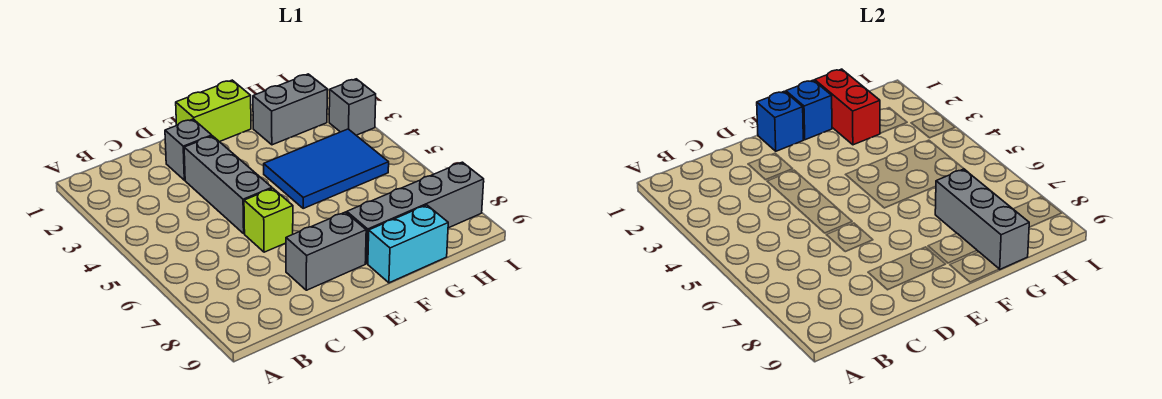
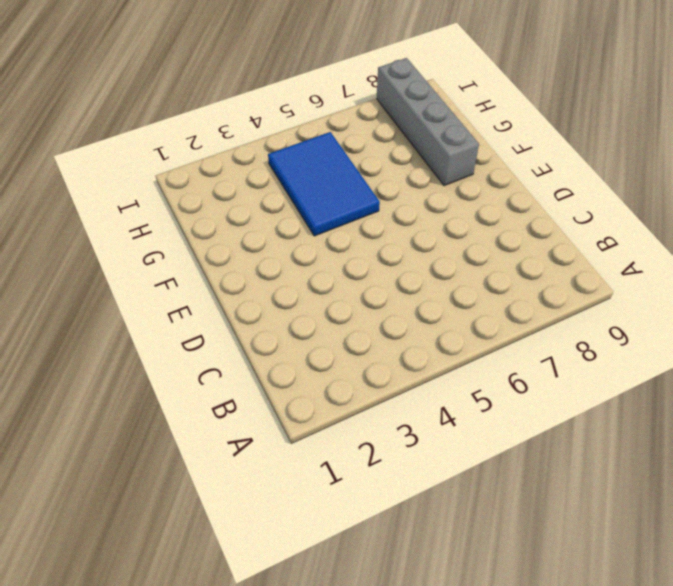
none -> grey brick D2 level 1
none -> grey brick D3:D5 level 1
none -> lime brick D6 level 1

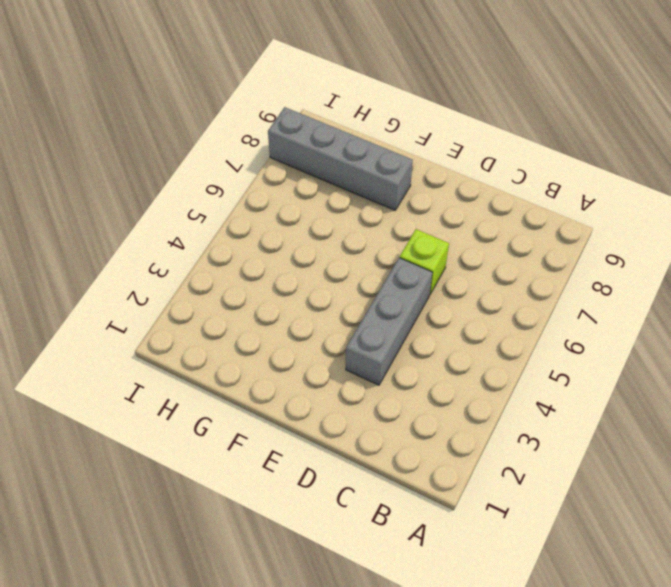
none -> grey brick D2 level 1
none -> grey brick D8:E8 level 1
none -> lime brick E1:F1 level 1

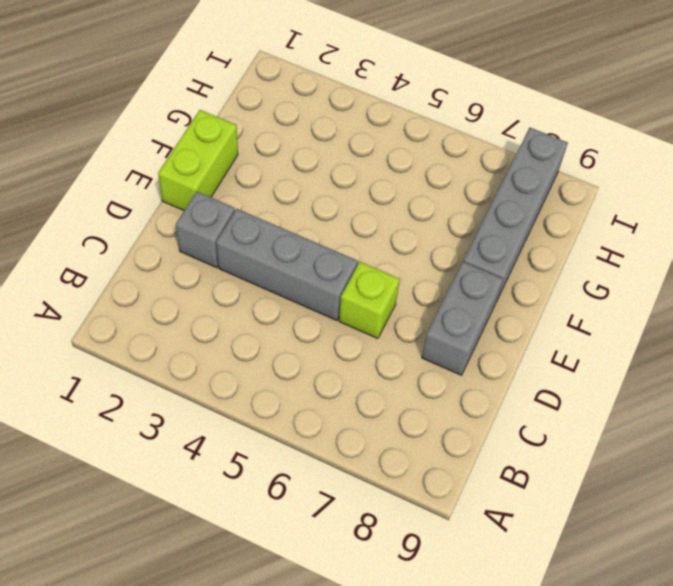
none -> blue tile F4:H5 level 1
none -> cyan brick F9:G9 level 1
none -> grey brick G2:H2 level 1

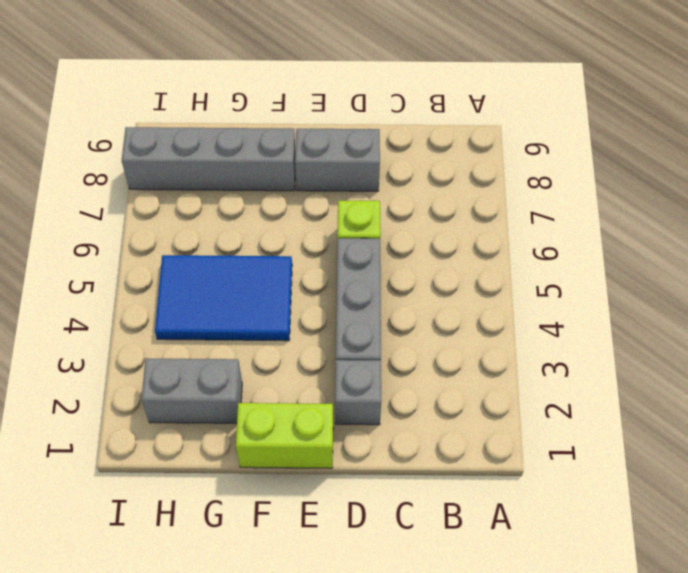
none -> cyan brick F9:G9 level 1
none -> grey brick I3 level 1
none -> blue brick E1 level 2

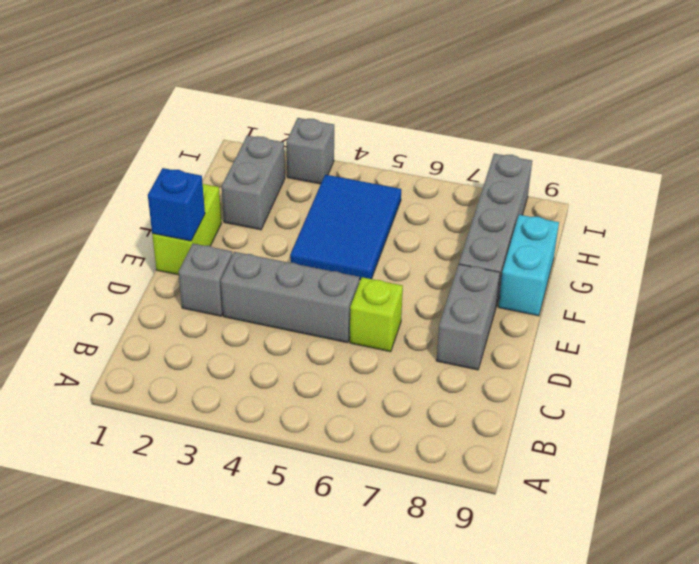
none -> blue brick F1 level 2
none -> red brick G1:G2 level 2
none -> grey brick G7:G9 level 2

